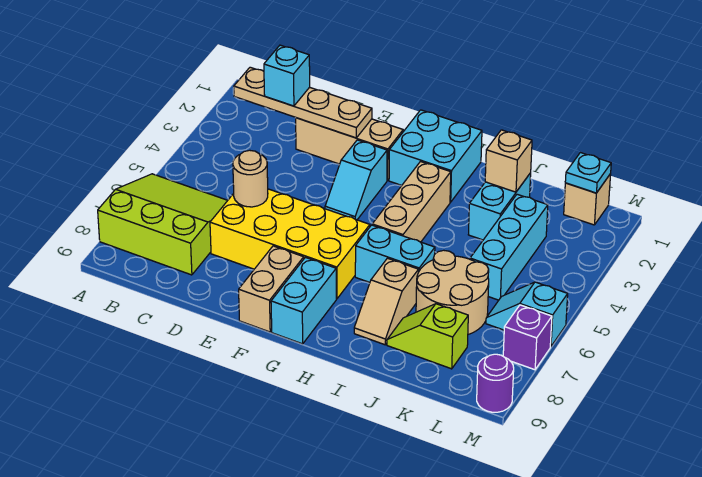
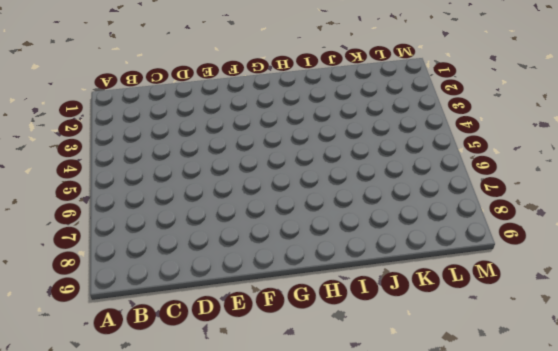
none -> lime slope A6:C8 level 1 top 8
none -> tan brick D2:F2 level 1
none -> yellow brick D6:G7 level 1

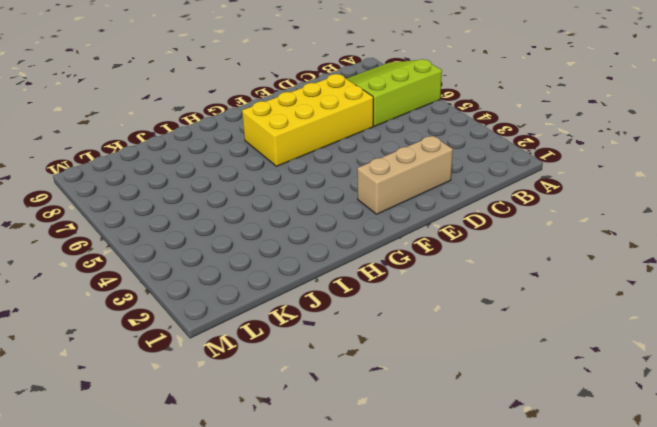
lime slope A6:C8 level 1 top 6 -> lime slope A6:C8 level 1 top 8
none -> cyan slope F3:F4 level 1 top 3
none -> tan brick F8:F9 level 1
none -> cyan brick G1:H2 level 1

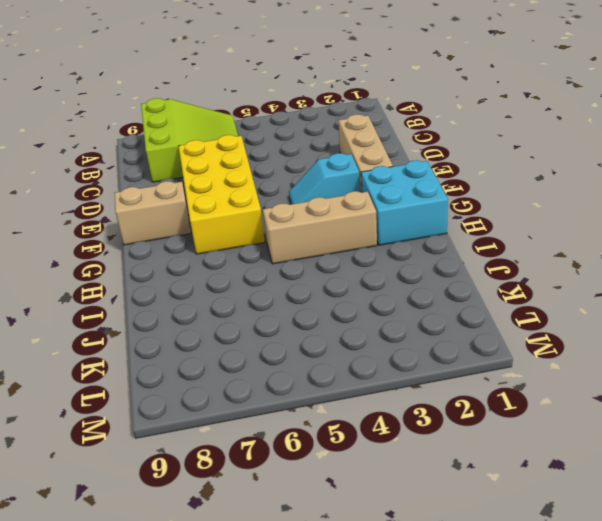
none -> cyan brick G8:G9 level 1
none -> cyan brick H6:I6 level 1
none -> tan slope I7:I8 level 1 top 7

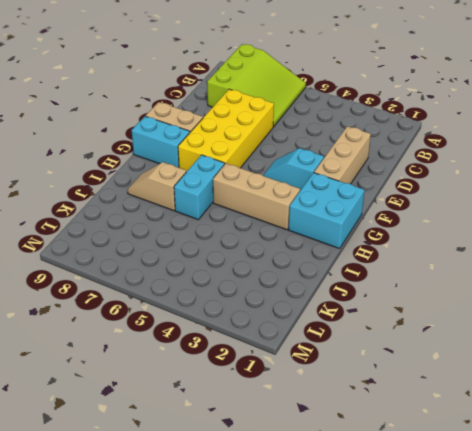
none -> cyan brick J2:J3 level 1
none -> tan round brick J6:K7 level 1
none -> lime slope J8:K8 level 1 top K

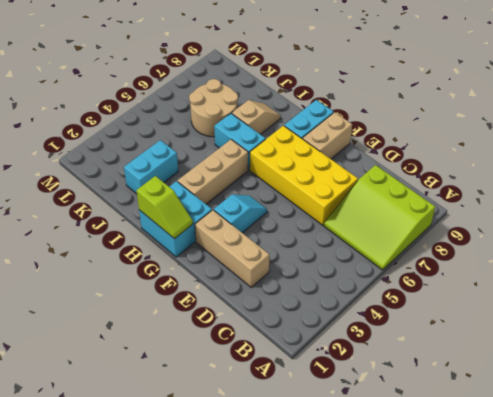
lime slope G1:H1 level 2 top H -> lime slope J8:K8 level 1 top K
none -> cyan brick K3:K5 level 1
none -> tan brick L1 level 1
none -> cyan slope L6:M6 level 1 top M

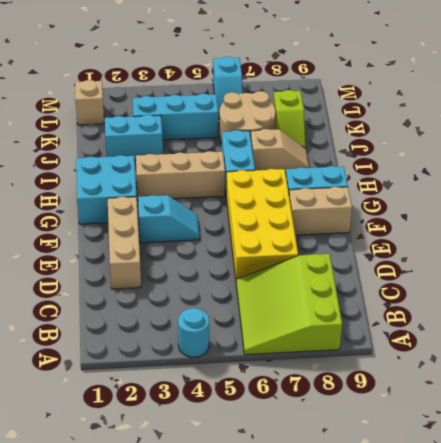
cyan round brick A4 level 1 -> none
none -> purple brick M7 level 1
none -> purple round brick M9 level 1
none -> tan plate B2:E2 level 2

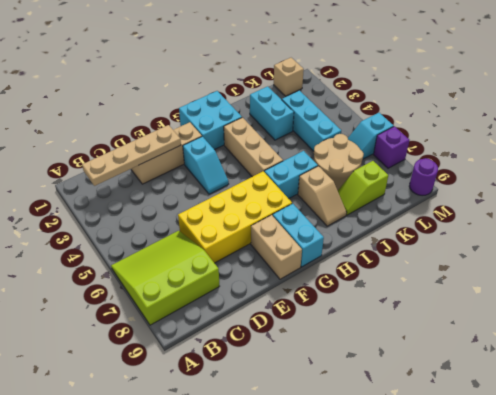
none -> tan round brick D6 level 2
none -> tan brick J2 level 2
none -> cyan plate L1 level 2

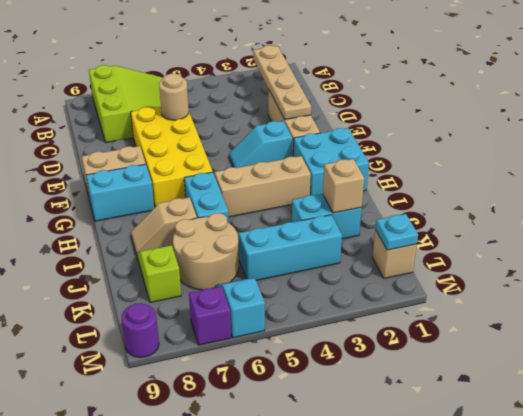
none -> cyan brick C2 level 3

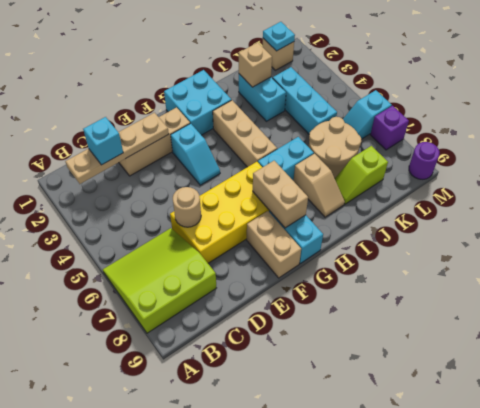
tan brick G7:G8 level 2 -> none

